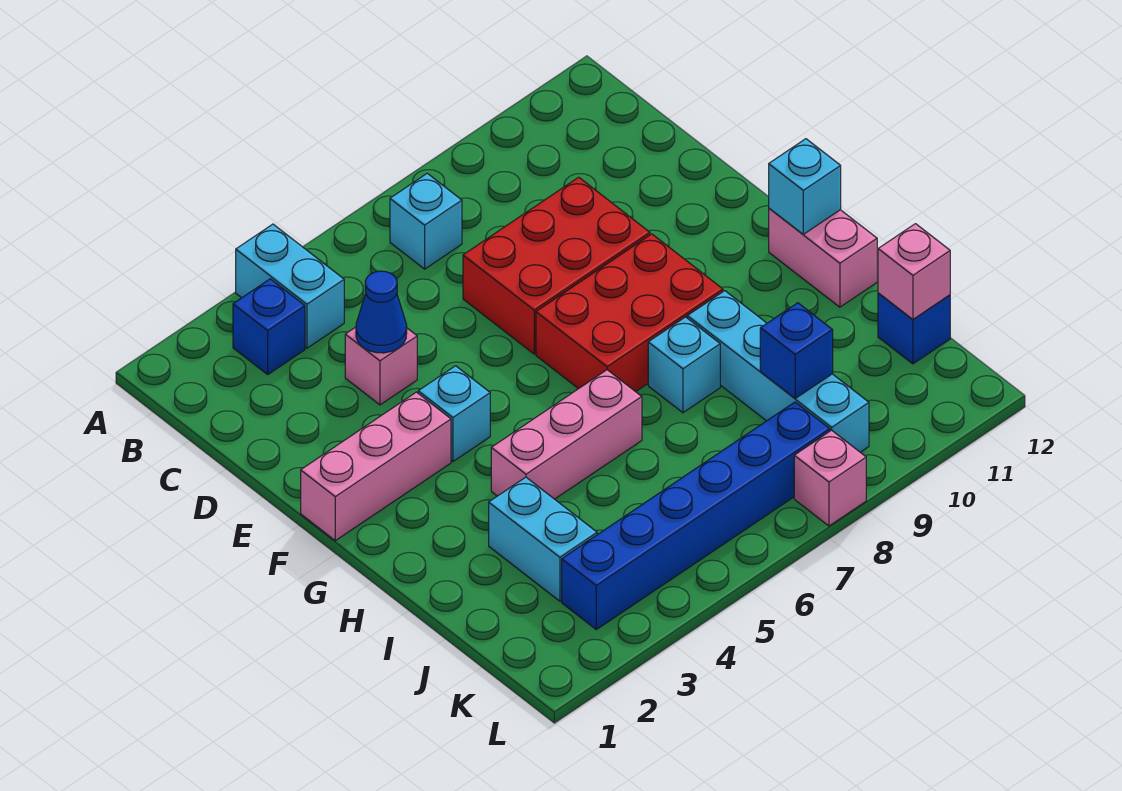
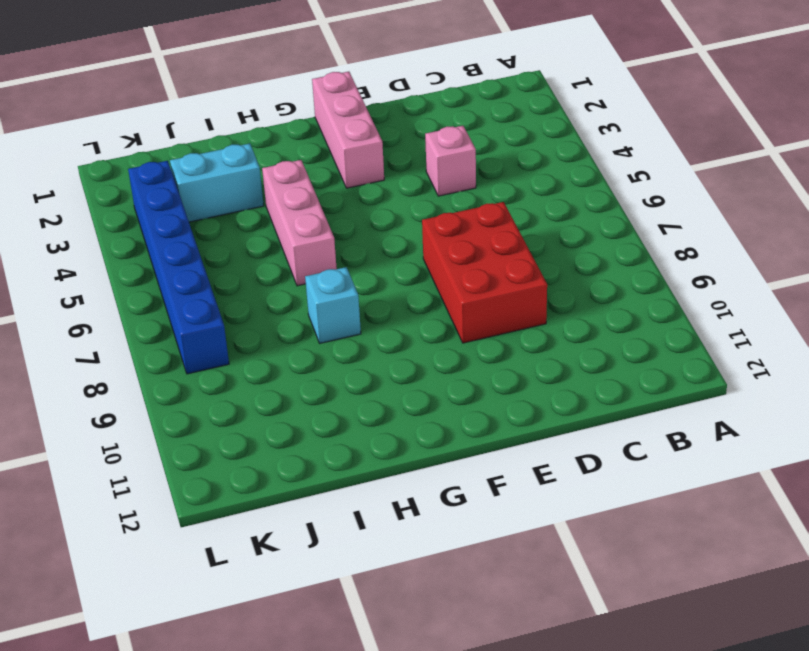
none -> cyan brick A4:B4 level 1
none -> blue brick B3 level 1
none -> cyan brick B7 level 1

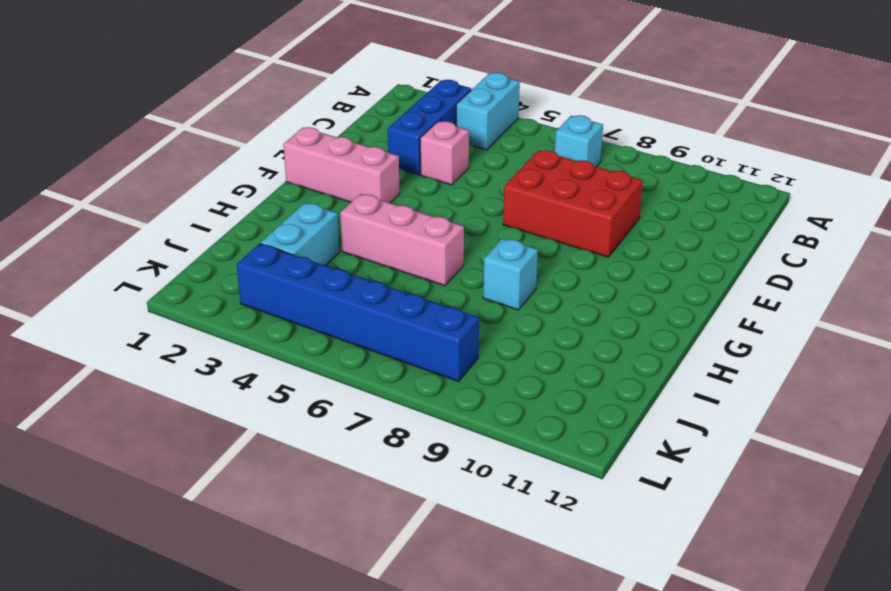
blue brick B3:D3 level 1 -> blue brick B3 level 1
none -> cyan brick F4 level 1
none -> red brick F7:G9 level 1
none -> pink brick G12:H12 level 1

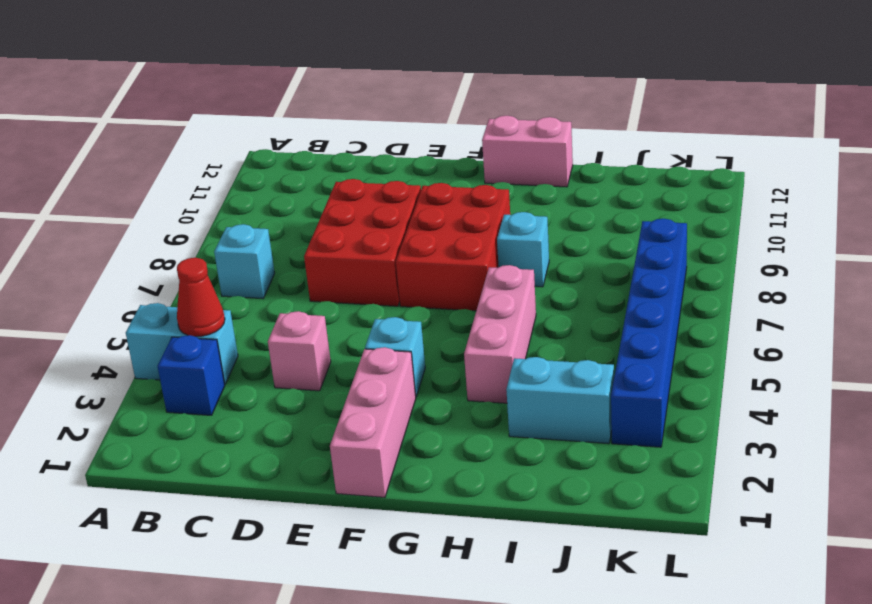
red cone B4 level 2 -> none
none -> cyan brick H9:K9 level 1
none -> blue brick J12 level 1
none -> pink brick L8 level 1

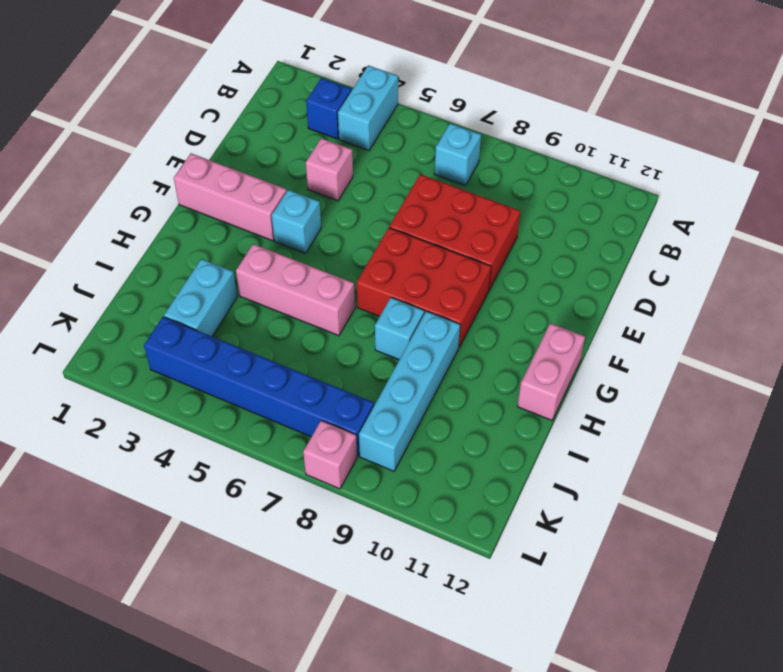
none -> blue brick J12 level 1
none -> blue cone D4 level 2
none -> cyan brick G12 level 2

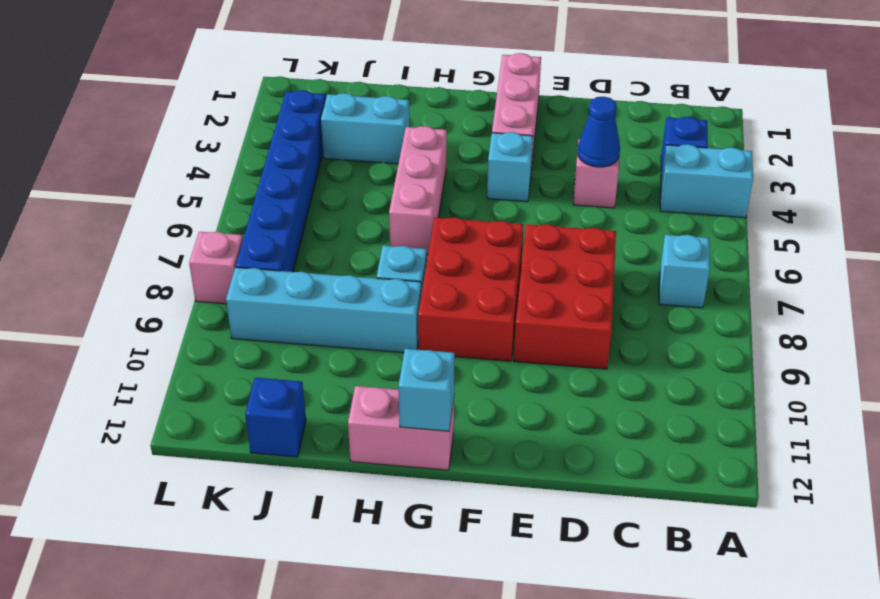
none -> blue brick J9 level 2
none -> pink brick J12 level 2

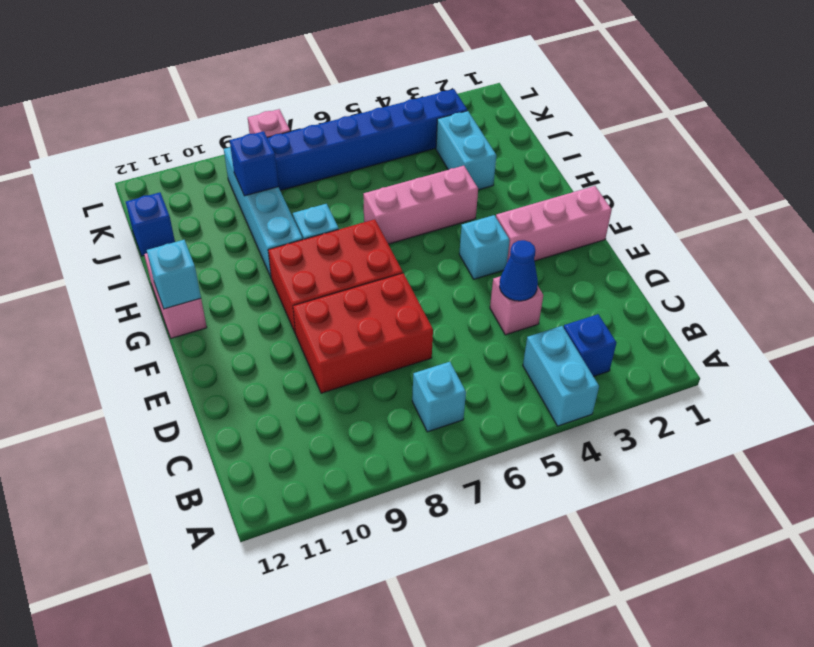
none -> pink brick J12 level 2

